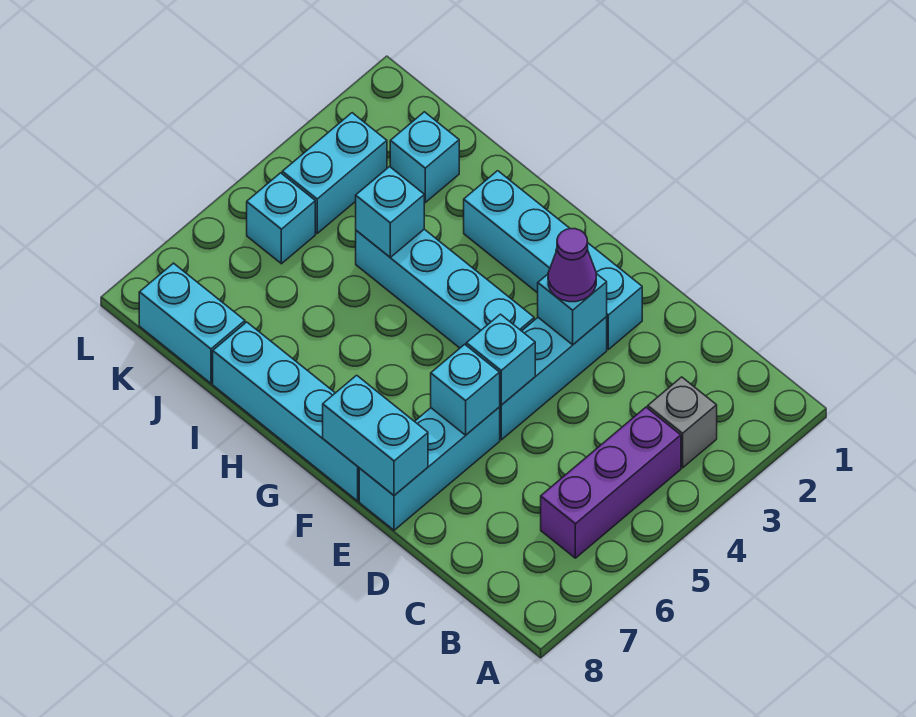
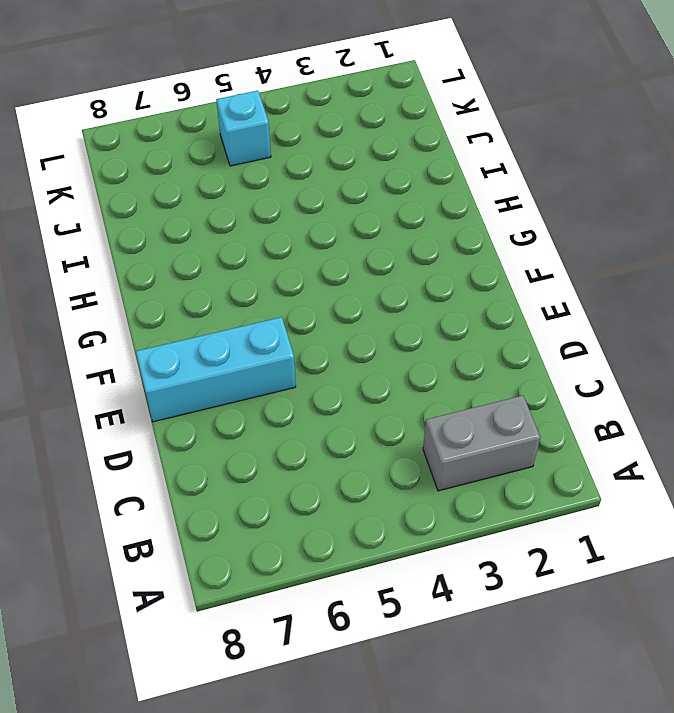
grey brick B2:B3 level 1 -> grey brick B3 level 1
none -> purple brick B4:B6 level 1
none -> cyan brick E2:H2 level 1
none -> cyan brick E3:E5 level 1

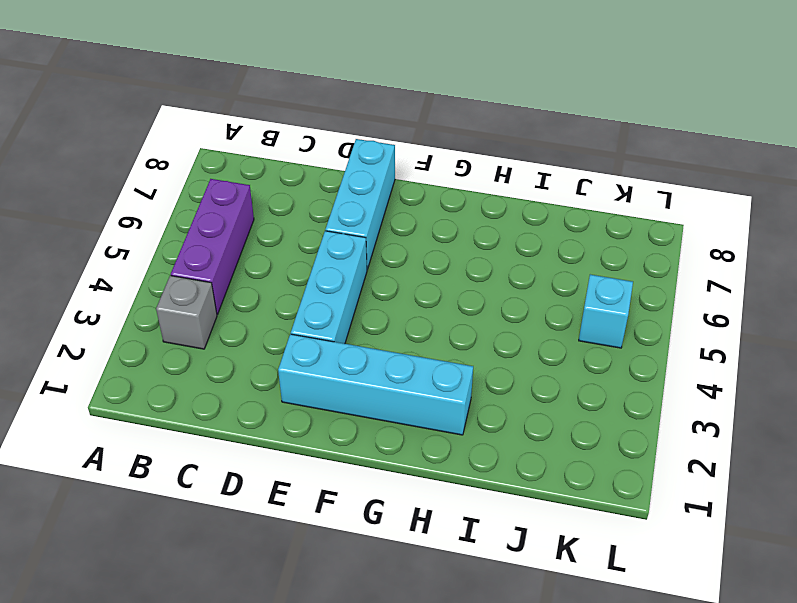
none -> cyan brick F4:I4 level 1
none -> cyan brick F8:I8 level 1
none -> cyan brick J2 level 1

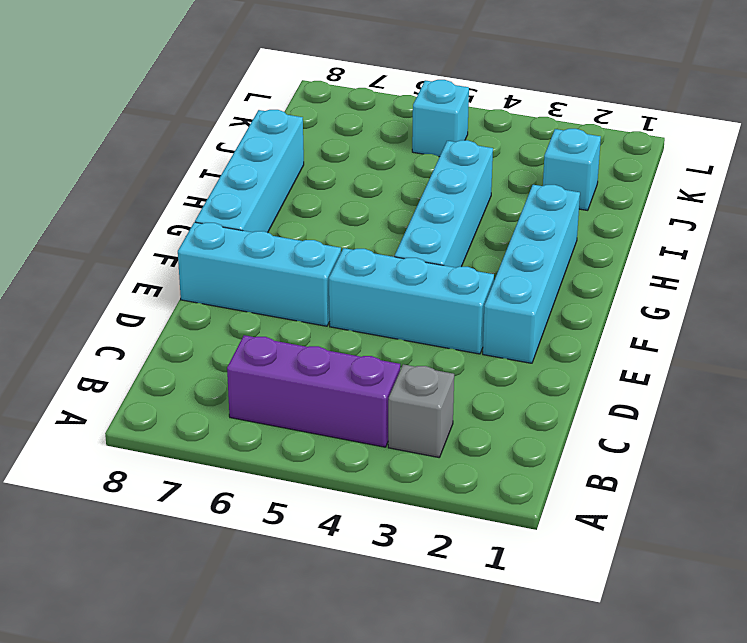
none -> cyan brick J8:K8 level 1
none -> cyan brick K3:K4 level 1
none -> cyan brick E3 level 2

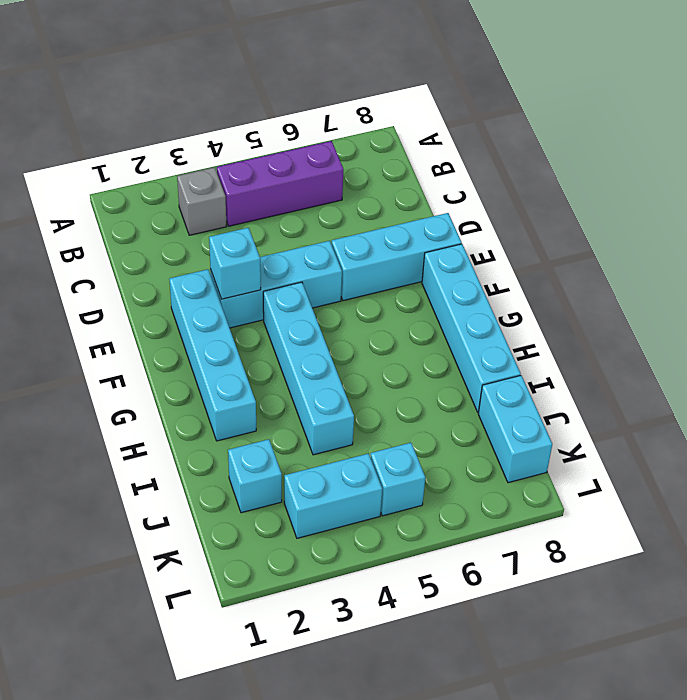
none -> cyan brick E5 level 2
none -> cyan brick E6 level 2
none -> cyan brick E8:F8 level 2

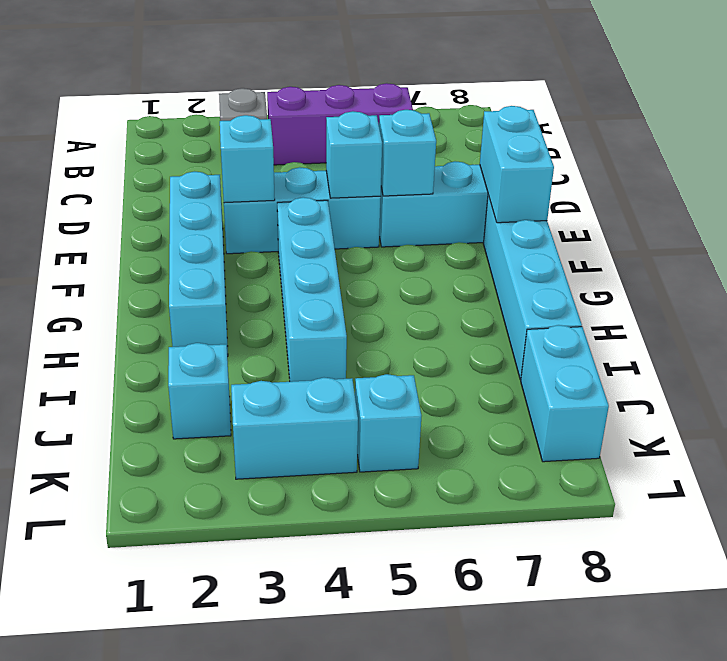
none -> cyan brick I4 level 2
none -> purple cone E3 level 3

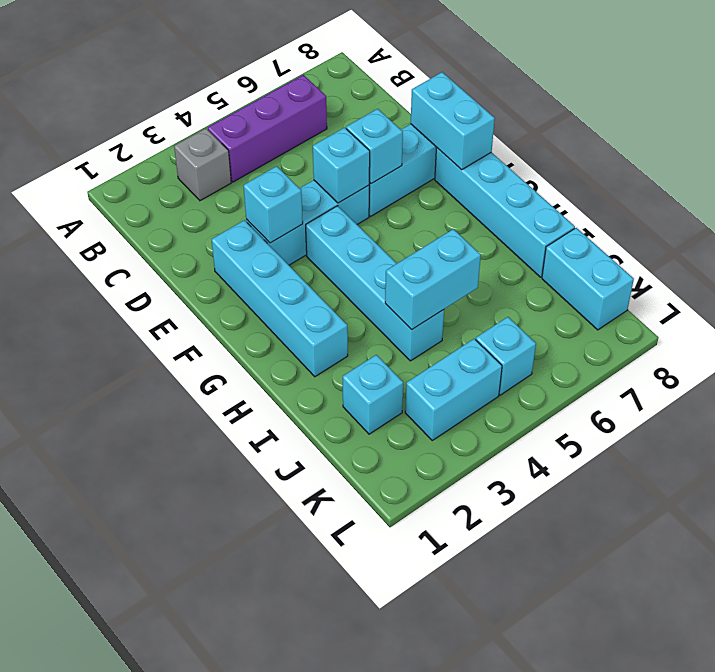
cyan brick I4:I5 level 2 -> cyan brick I4 level 2
none -> purple cone E3 level 3

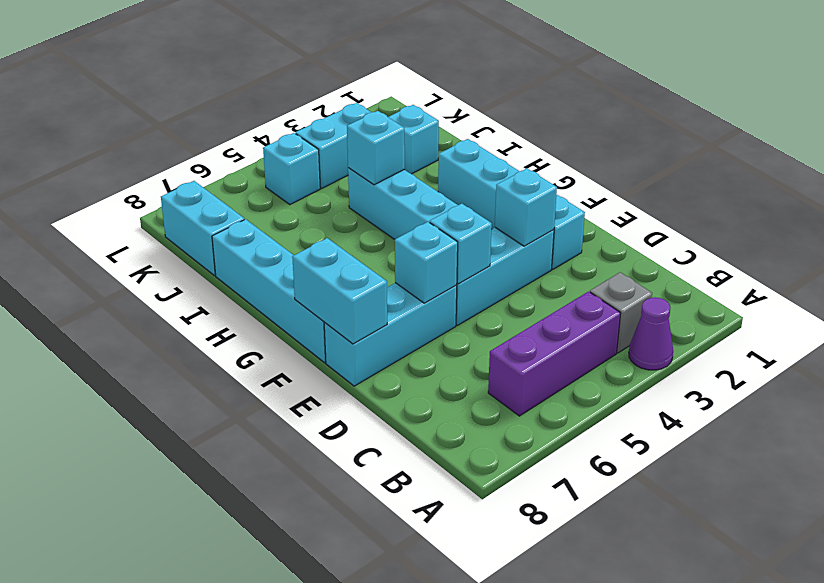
purple cone A3 level 1 -> purple cone E3 level 3

